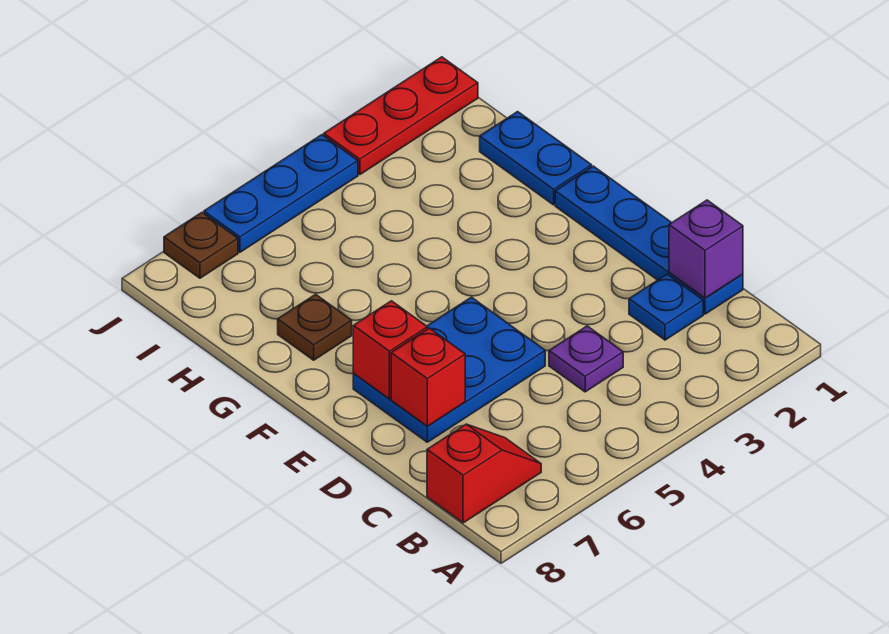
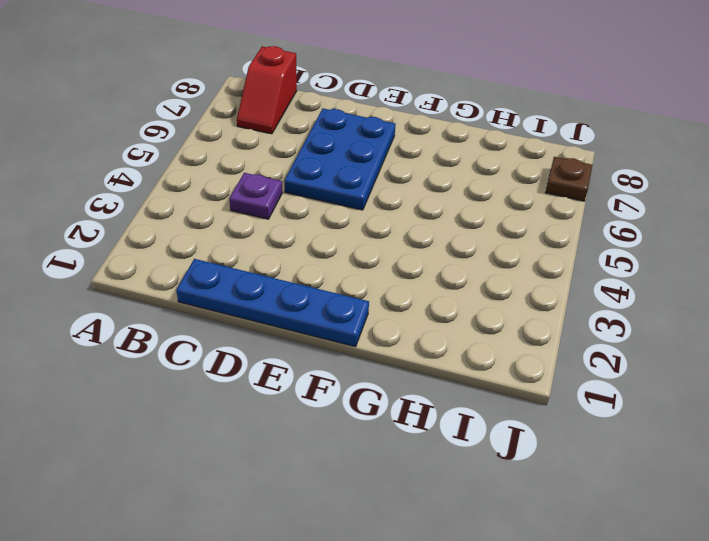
none -> blue plate C2 level 1
none -> blue plate G1:H1 level 1
none -> brown plate G7 level 1

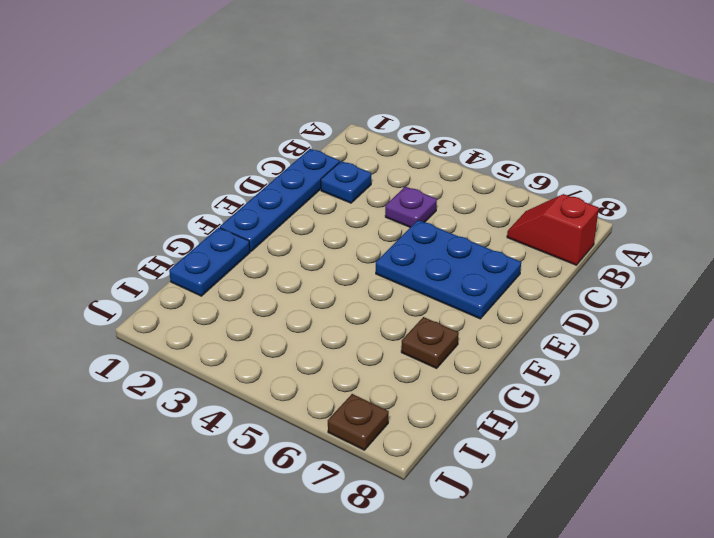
none -> red plate J1:J3 level 1
none -> blue plate J4:J6 level 1
none -> purple brick C1 level 2

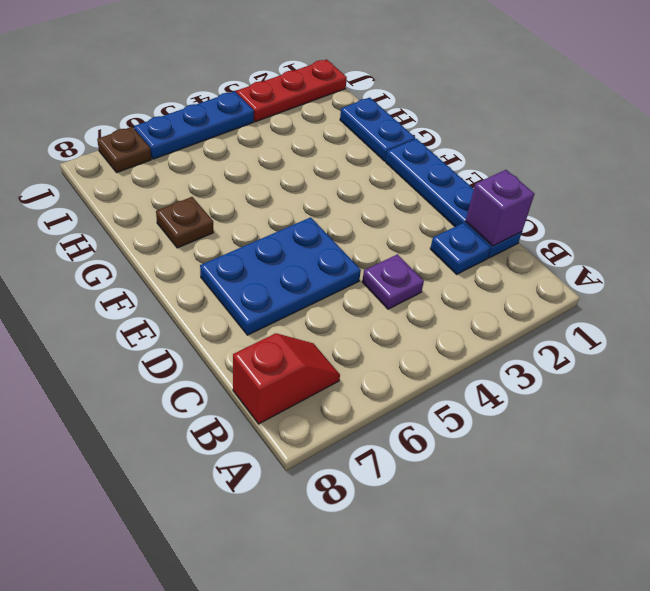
none -> red brick D7 level 2
none -> red brick E7 level 2

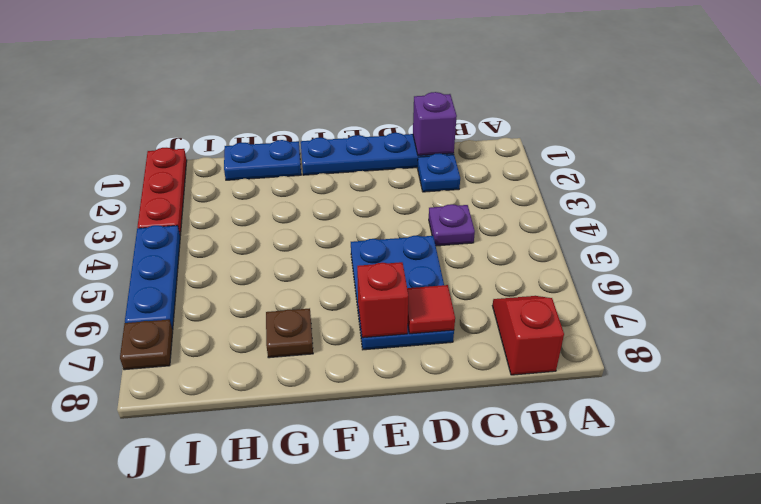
red tile D7 level 2 -> red brick D7 level 2

